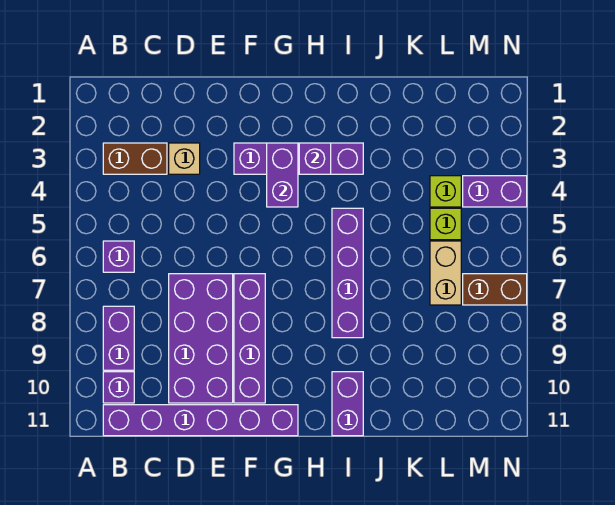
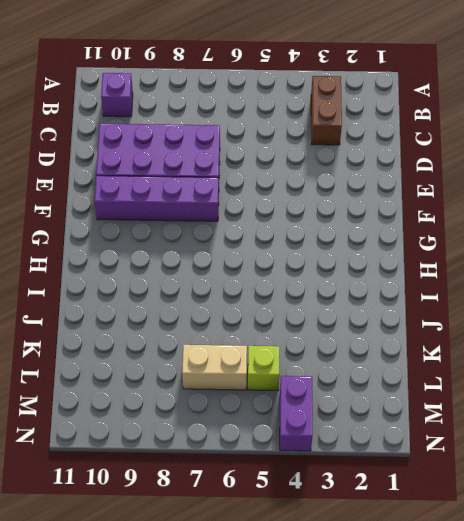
none -> purple brick B6 level 1
none -> purple brick B8:B9 level 1
none -> purple brick B11:G11 level 1

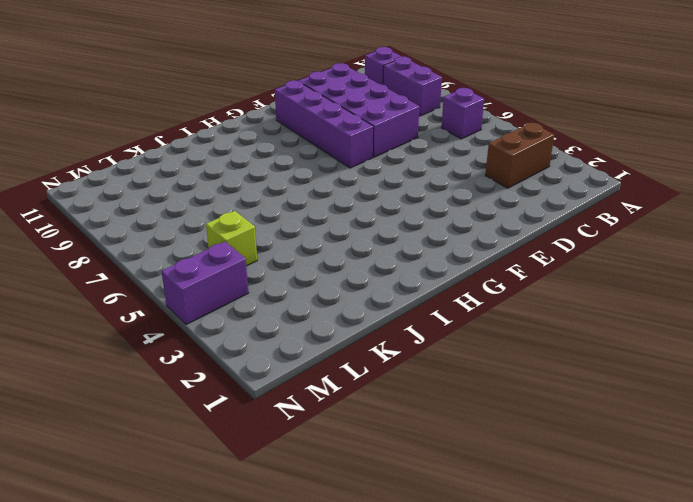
none -> purple brick B11:G11 level 1
none -> tan brick D3 level 1
none -> purple brick F3:I3 level 1

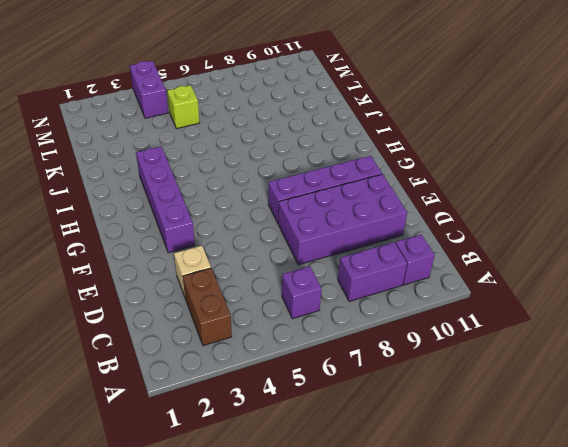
none -> purple brick B11:G11 level 1
none -> purple brick I5:I8 level 1
none -> purple brick I10:I11 level 1

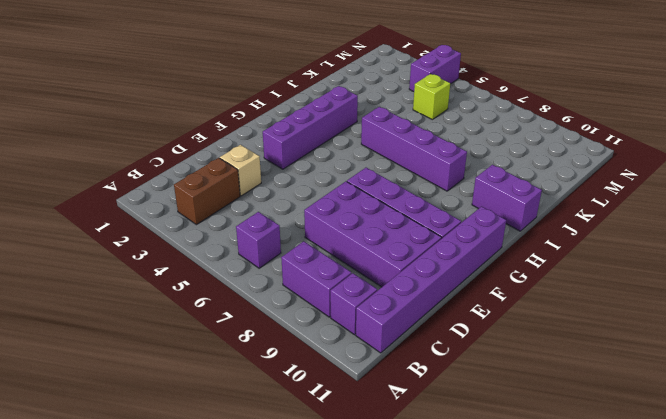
none -> lime brick L4 level 1
none -> tan brick L6:L7 level 1
none -> brown brick M7:N7 level 1

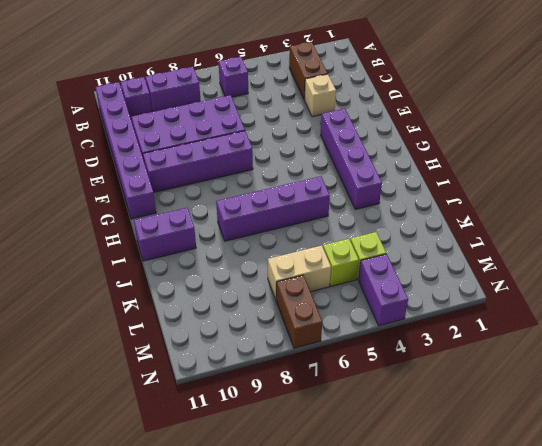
none -> purple brick G3:G4 level 2
none -> purple brick H3 level 2

